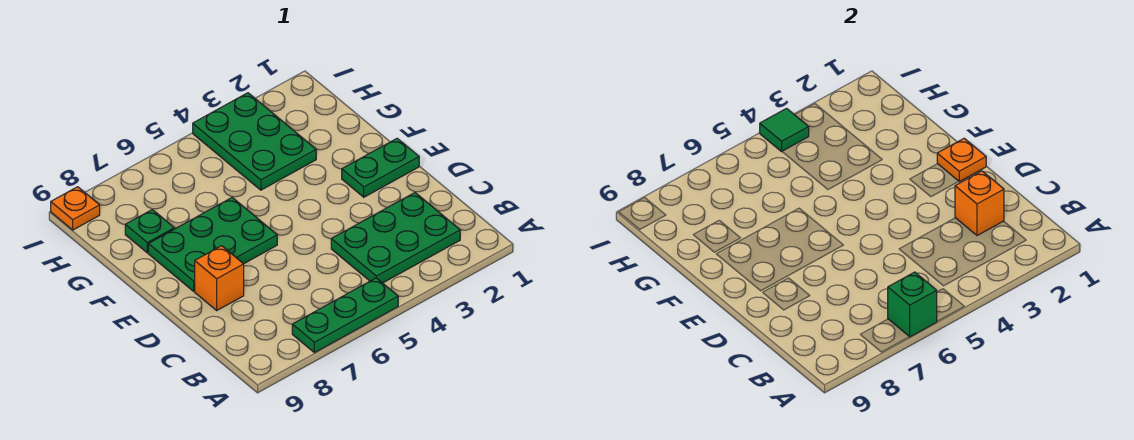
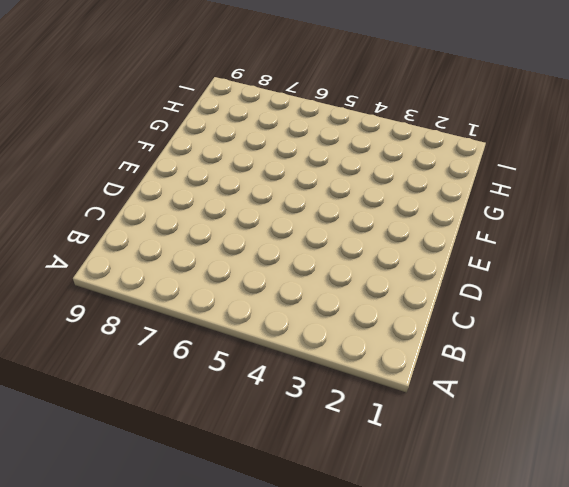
none -> green plate A5:A7 level 1
none -> green plate B2:C4 level 1
none -> orange brick D8 level 1

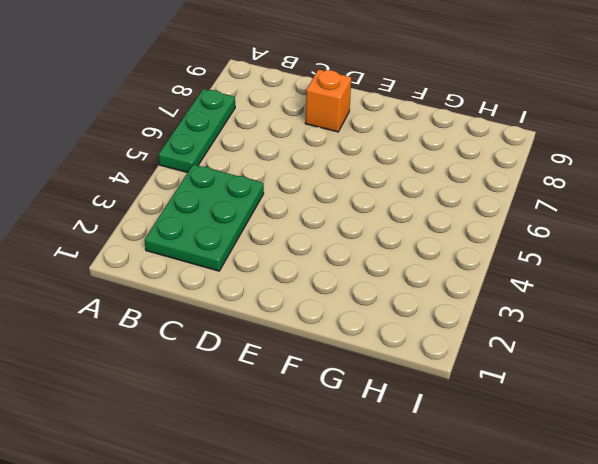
none -> green plate E1:E2 level 1
none -> green plate E6:F8 level 1
none -> green plate G3:I4 level 1

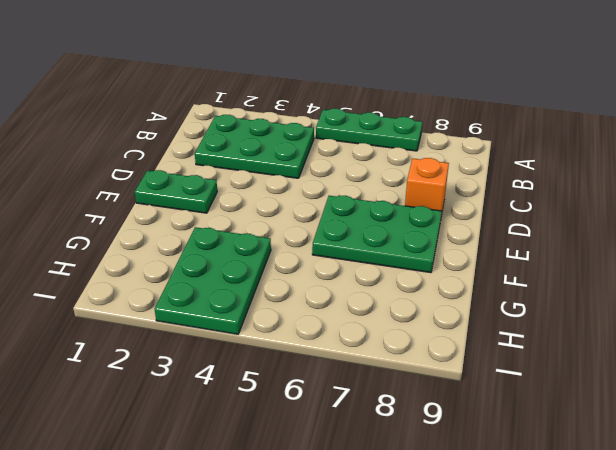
none -> green plate G8 level 1
none -> orange plate I9 level 1
none -> green brick A6 level 2

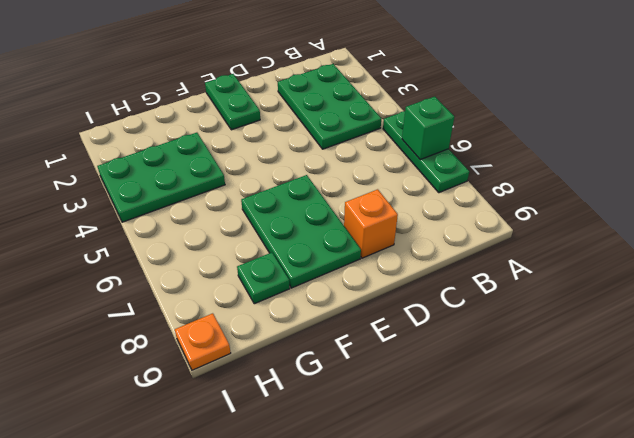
none -> orange brick C2 level 2
none -> orange plate E1 level 2
none -> green tile I4 level 2

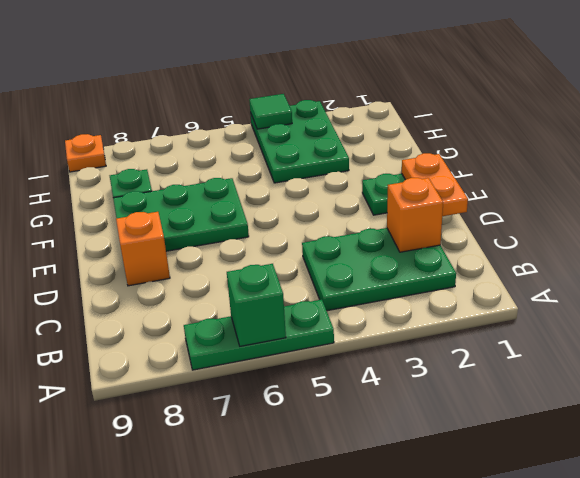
orange plate D1:E1 level 2 -> orange plate E1 level 2

